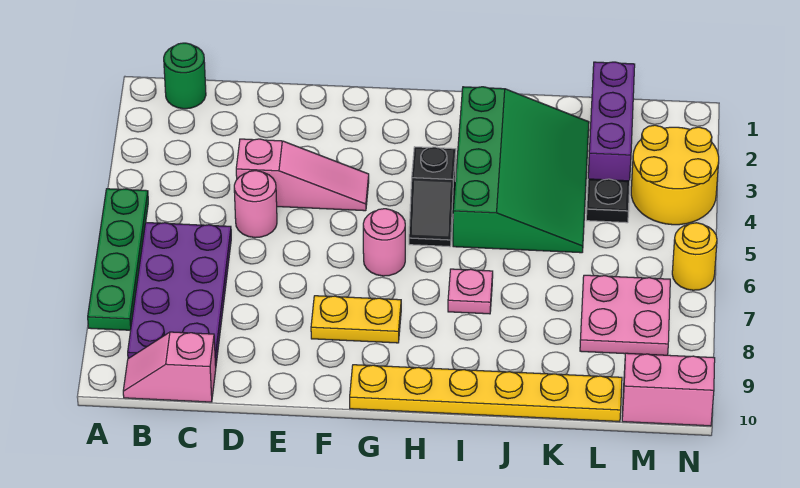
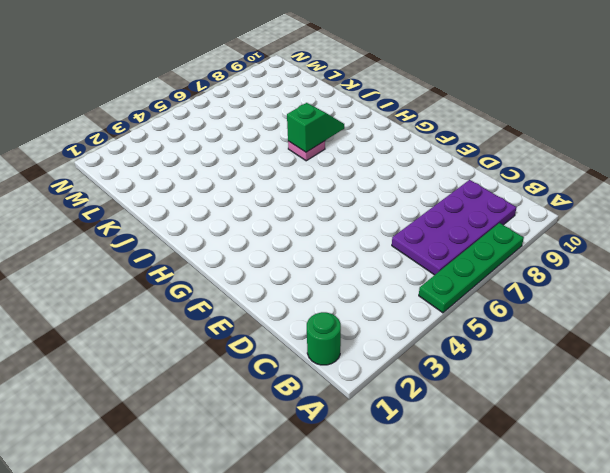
green slope I7:I8 level 2 top 7 -> none
none -> pink slope B10:C10 level 1 top C
none -> pink slope D4:F4 level 1 top D
none -> pink round brick D5 level 1

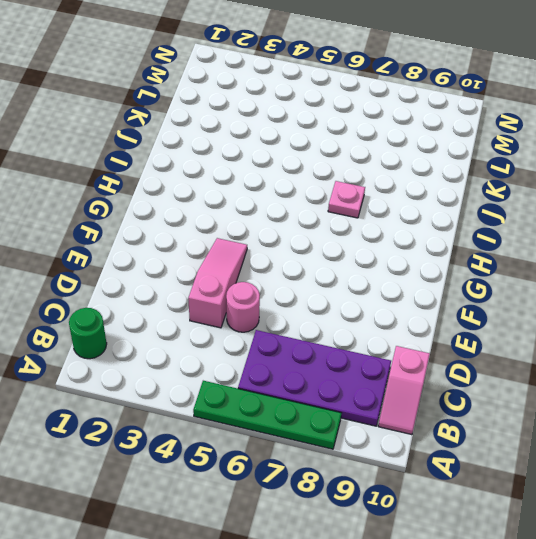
none -> yellow plate F8:G8 level 1
none -> pink round brick G6 level 1
none -> yellow plate G10:L10 level 1

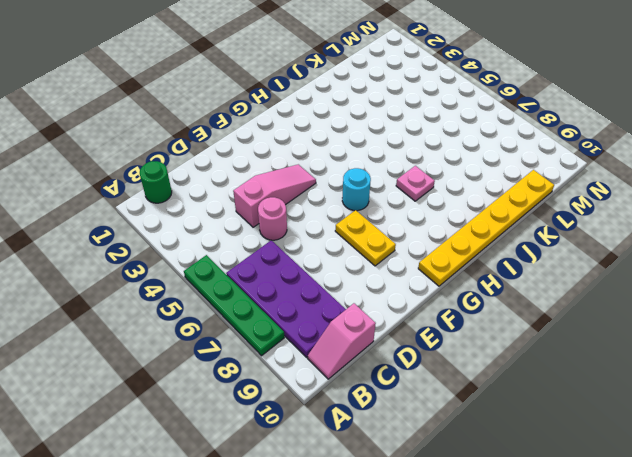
yellow plate F7:F8 level 1 -> yellow plate F8:G8 level 1
cyan round brick G6 level 1 -> pink round brick G6 level 1
none -> black slope H4:H5 level 1 top 4
none -> green slope I2:K5 level 1 top I
none -> purple brick L1:L3 level 1

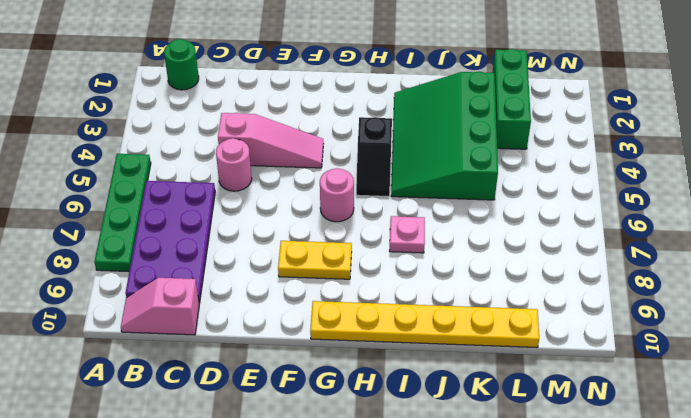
green slope I2:K5 level 1 top K -> green slope I2:K5 level 1 top I
green brick L1:L3 level 1 -> purple brick L1:L3 level 1
none -> black plate L4 level 1
none -> pink plate L7:M8 level 1
none -> yellow round brick M3:N4 level 1

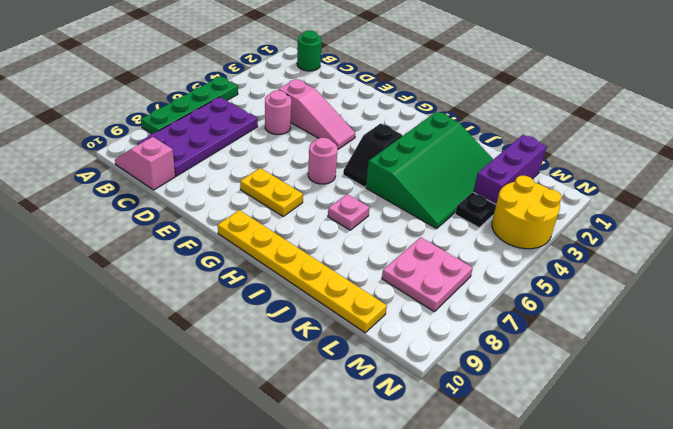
none -> pink brick M10:N10 level 1
none -> yellow round brick N6 level 1

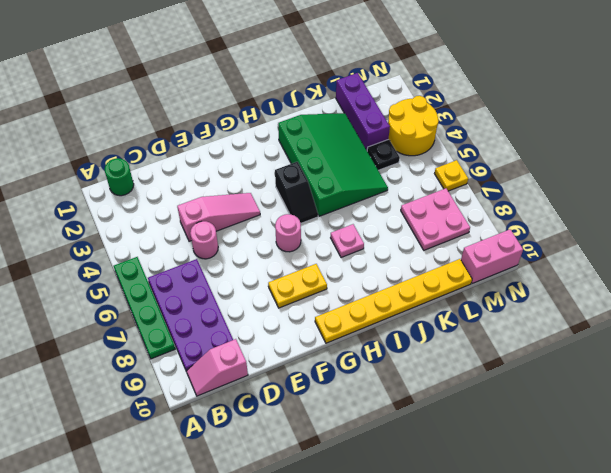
yellow plate N6 level 1 -> yellow round brick N6 level 1

